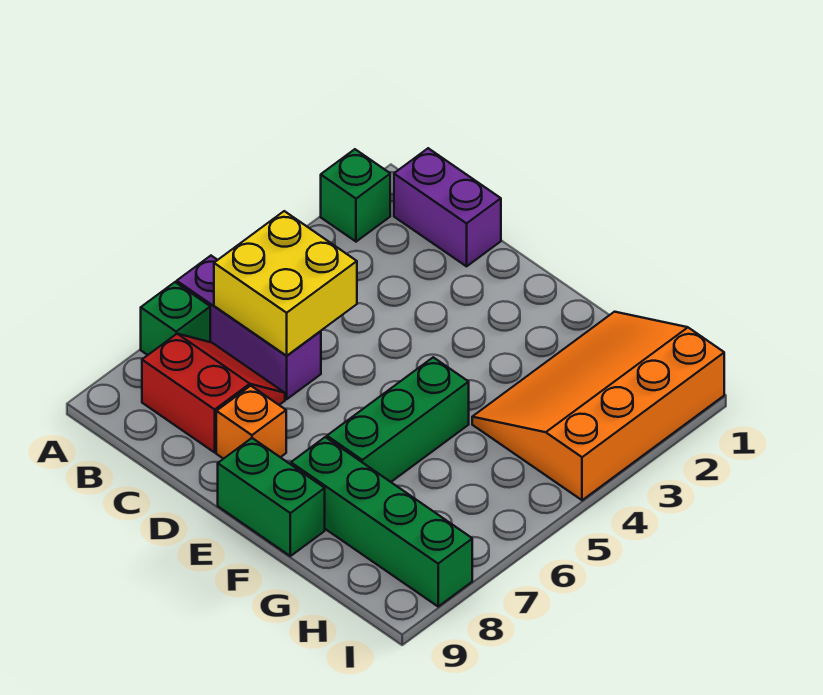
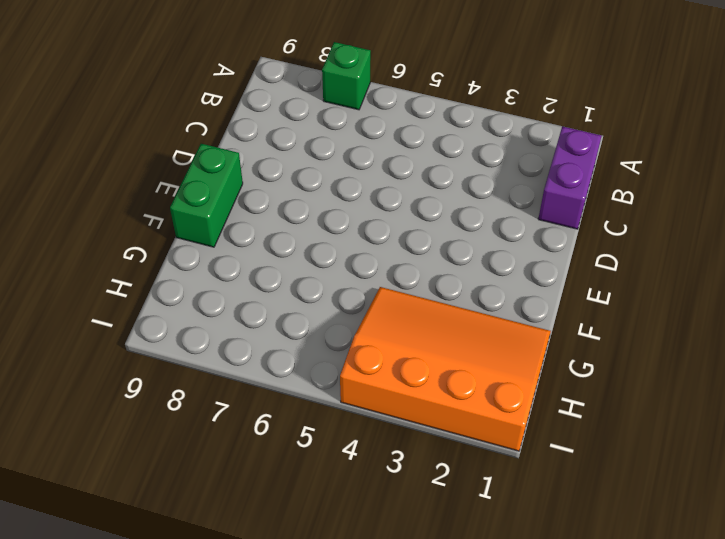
none -> green brick A2 level 1
none -> purple brick A6:C6 level 1

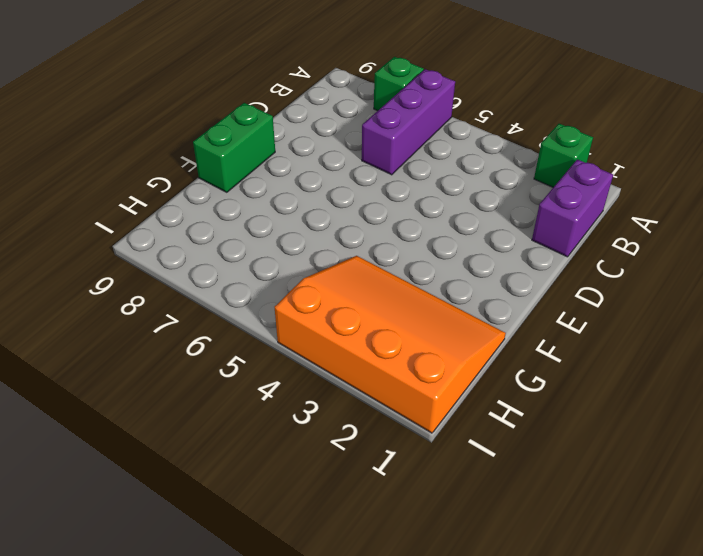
none -> red slope B7:C8 level 1 top 8
none -> orange brick D8 level 1

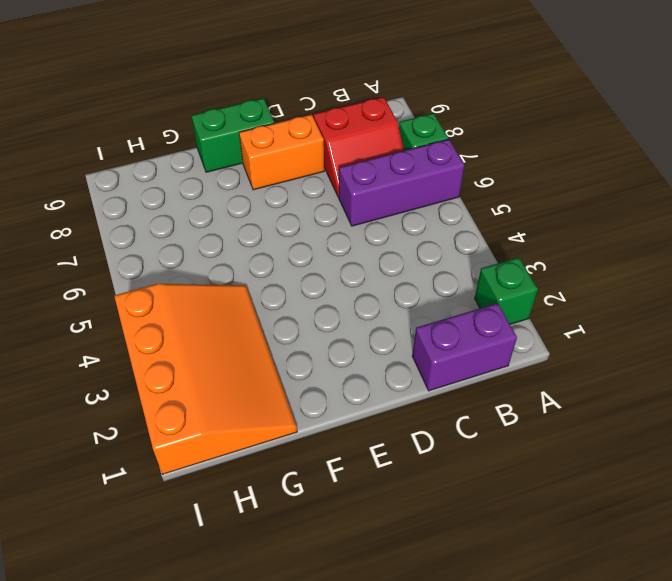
orange brick D8:E8 level 1 -> orange brick D8 level 1
none -> green brick F5:F7 level 1
none -> green brick F8:I8 level 1

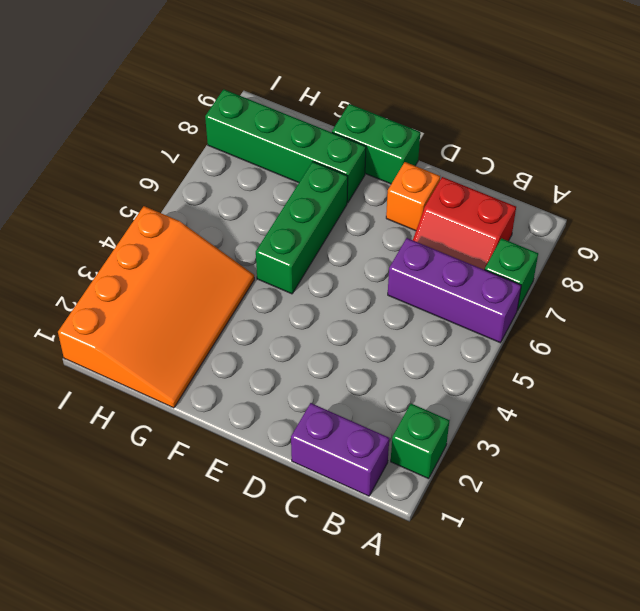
none -> yellow brick B5:C6 level 2

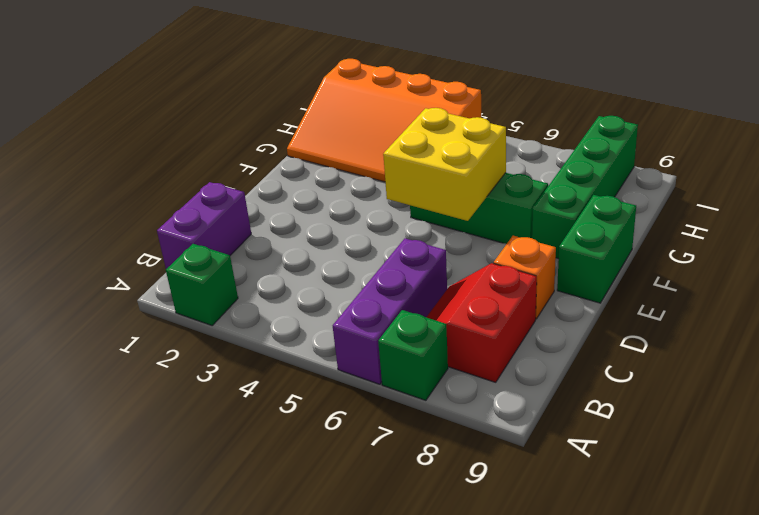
yellow brick E5:F6 level 2 -> yellow brick B5:C6 level 2

